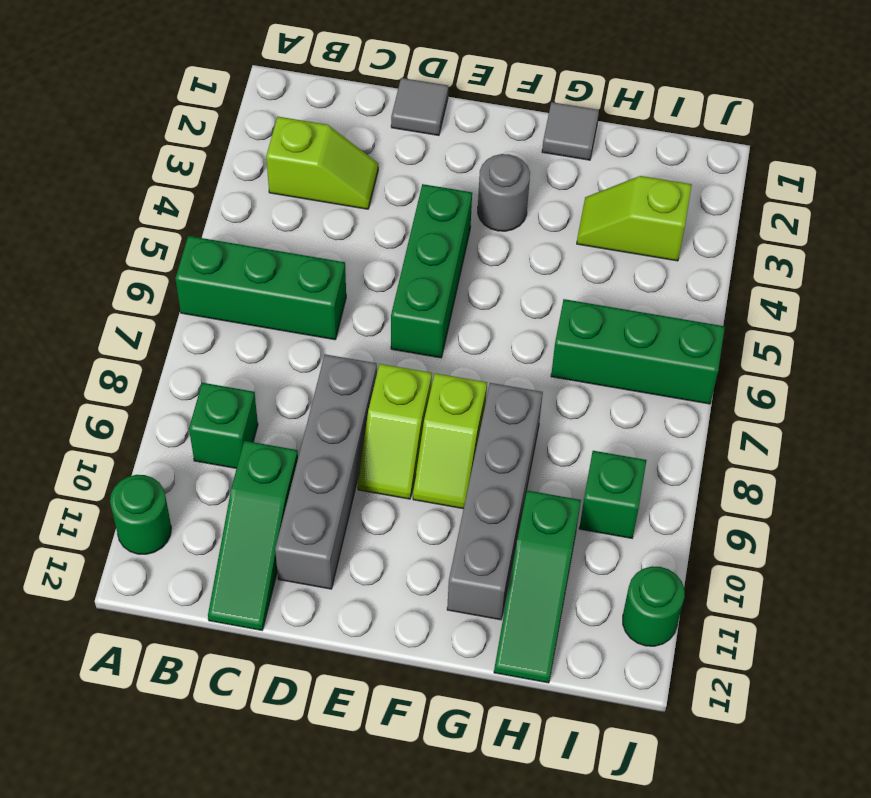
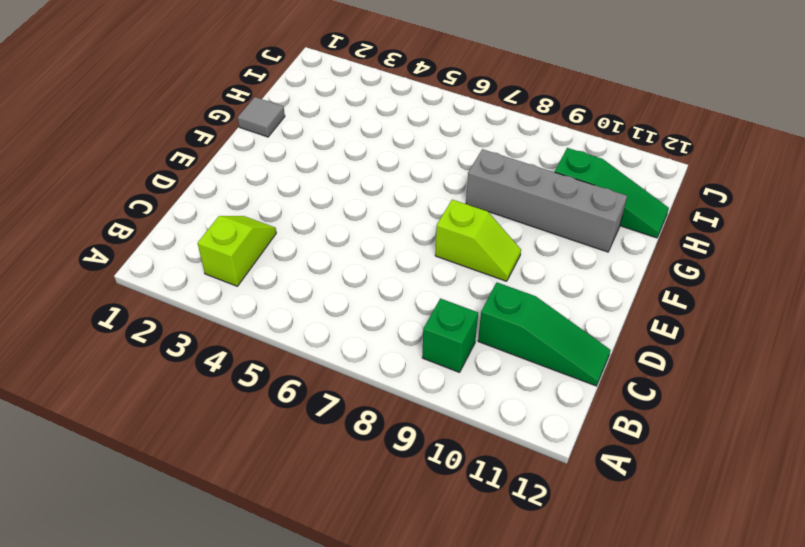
none -> green brick A6:C6 level 1
none -> green round brick A11 level 1
none -> grey tile D1 level 1

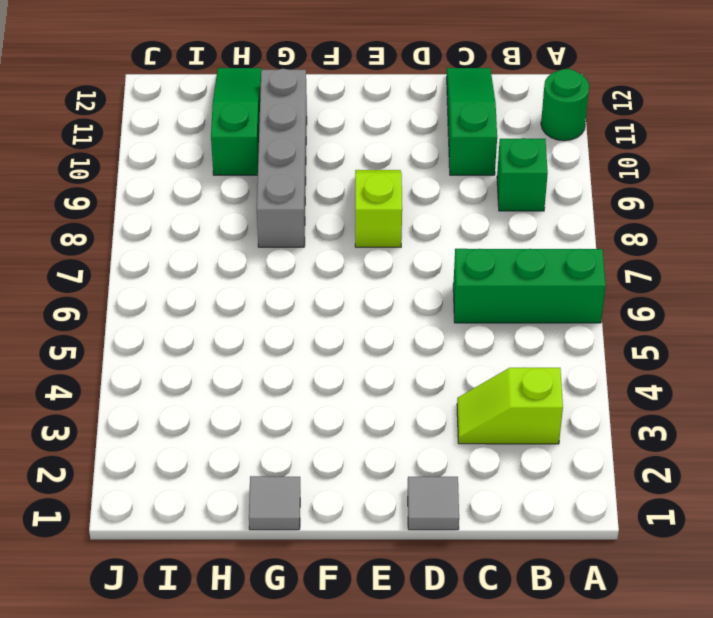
none -> grey brick D8:D11 level 1
none -> green brick E4:E6 level 1
none -> grey round brick F3 level 1

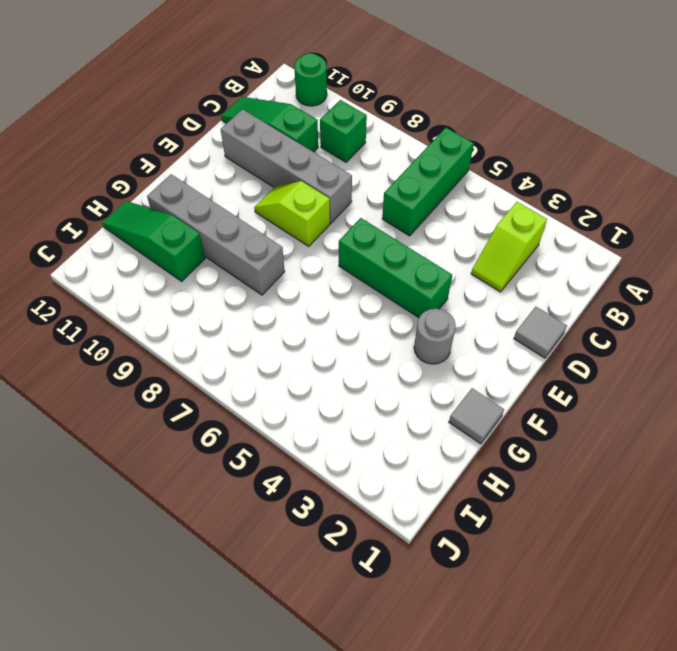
none -> lime slope F8:F9 level 1 top 8
none -> lime slope H3:I3 level 1 top I
none -> green brick H6:J6 level 1

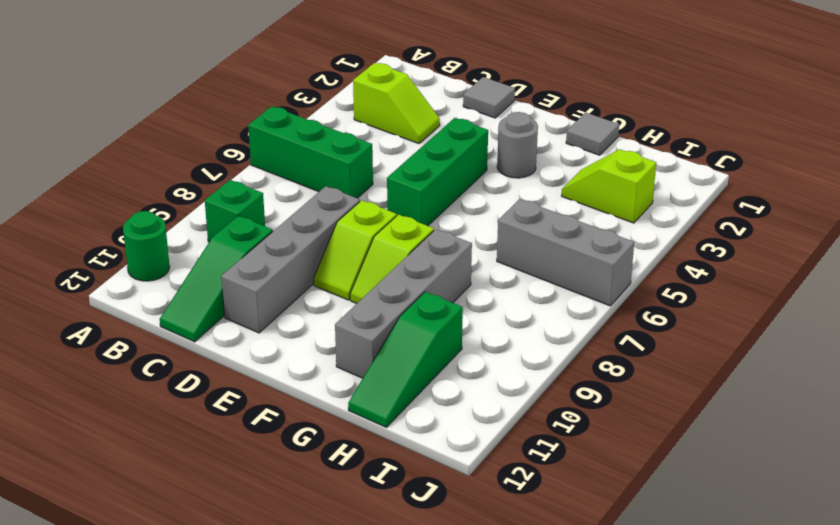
grey brick H6:J6 level 1 -> green brick H6:J6 level 1
none -> green brick I9 level 1
none -> green round brick J11 level 1

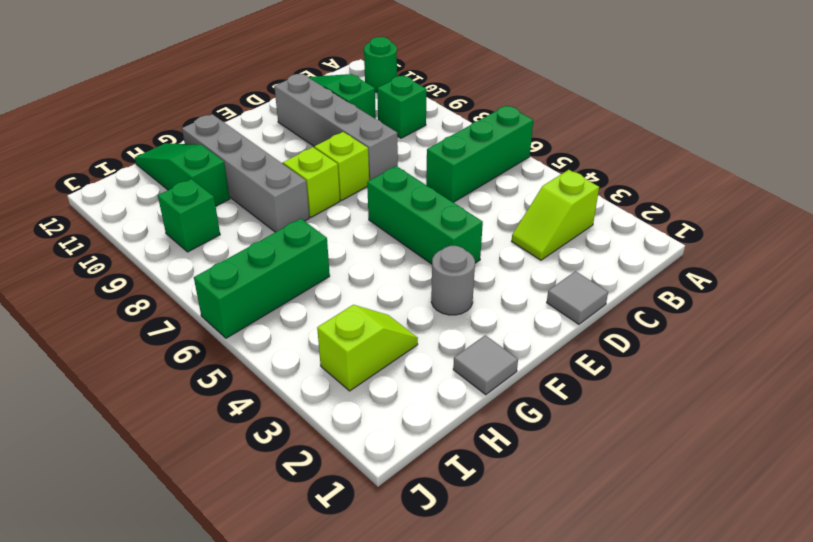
none -> green round brick J11 level 1

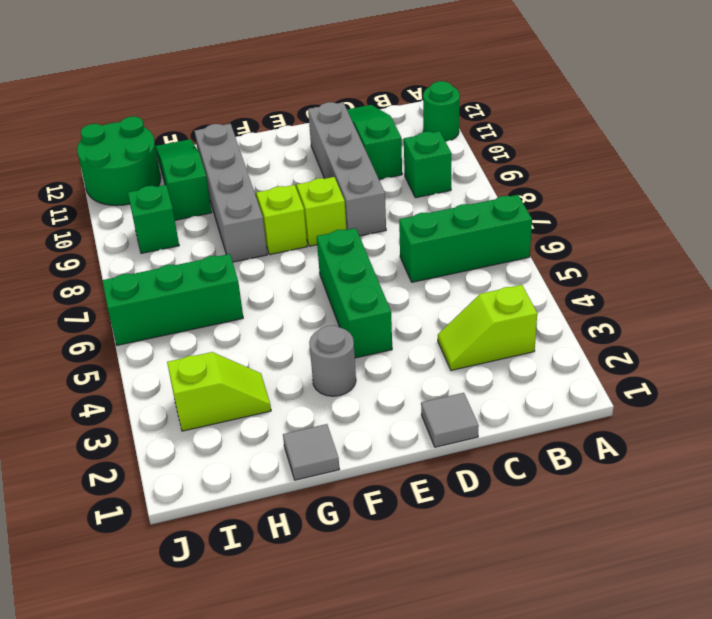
green round brick I11:J12 level 1 -> green round brick J11 level 1

